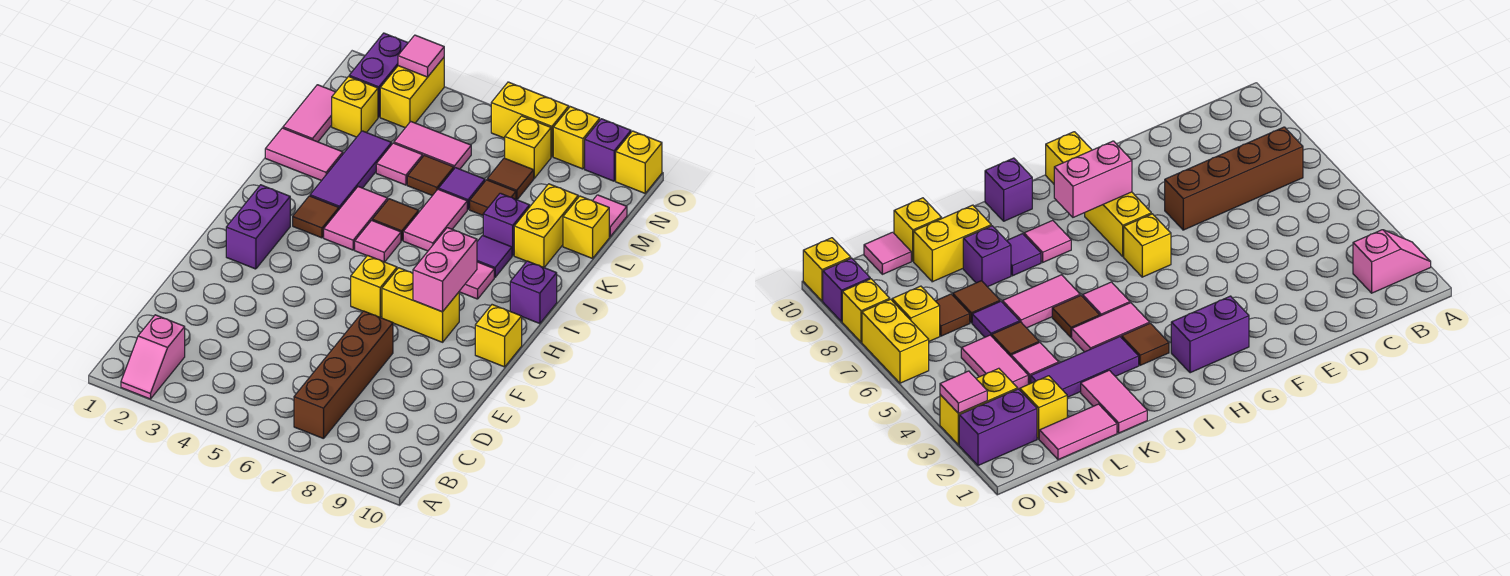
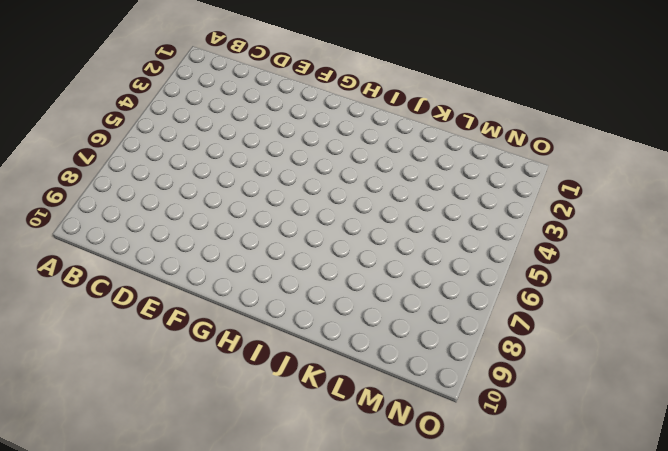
none -> pink slope A2:B2 level 1 top B
none -> brown brick B7:E7 level 1
none -> purple brick G2:H2 level 1
none -> yellow brick G6 level 1

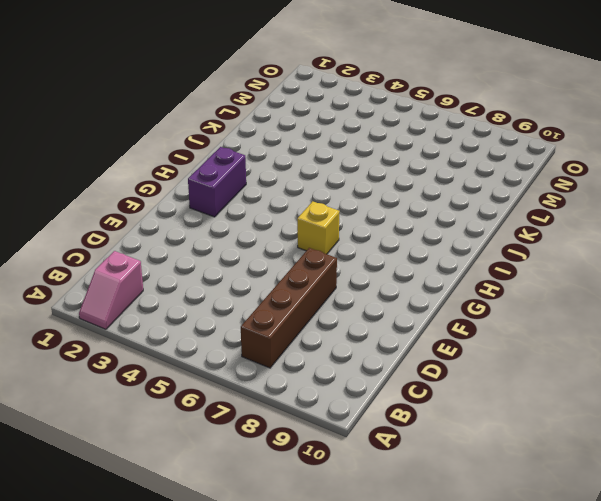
none -> yellow brick G7:G8 level 1
none -> yellow brick G10 level 1
none -> brown tile I3 level 1
none -> pink tile I4:J4 level 1

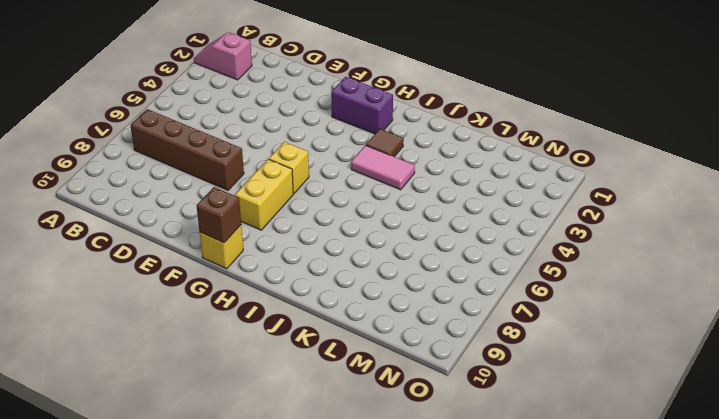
brown brick G10 level 2 -> none
none -> pink tile I5 level 1
none -> pink tile I8 level 1
none -> purple brick I10 level 1
none -> purple tile J3:L3 level 1

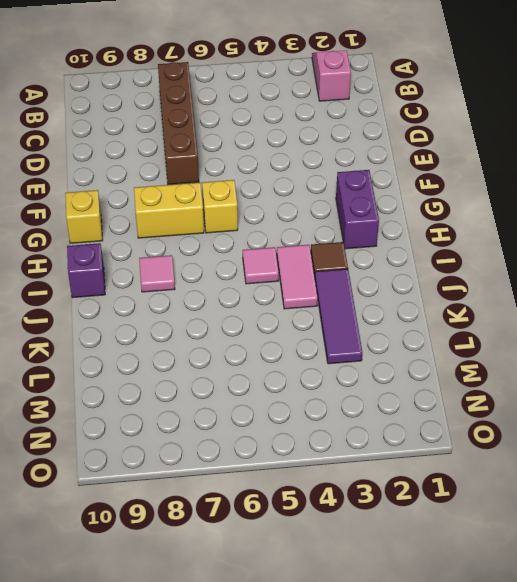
none -> brown tile J5 level 1
none -> pink tile J6:K6 level 1
none -> purple tile J8 level 1
none -> pink tile K1:K2 level 1

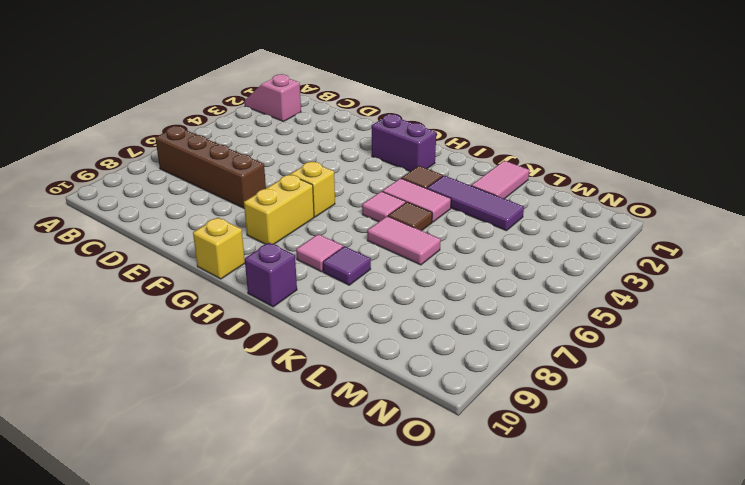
none -> purple brick K8 level 1
none -> yellow brick K9:L9 level 1
none -> pink tile L1:M1 level 1
none -> pink tile L4 level 1

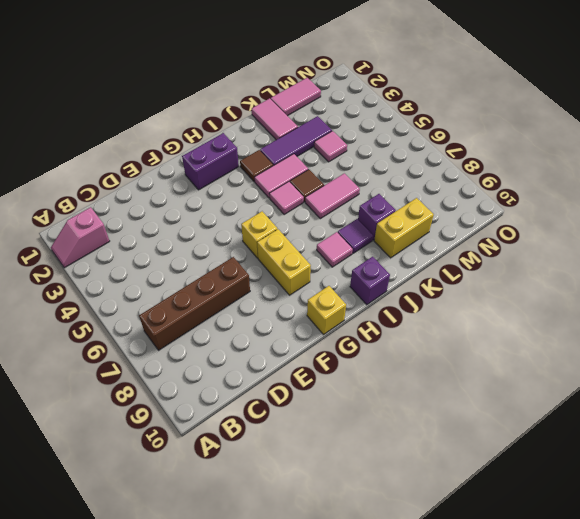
none -> brown tile L5 level 1
none -> purple tile L6 level 1
none -> brown tile L7 level 1
none -> yellow brick L10 level 1

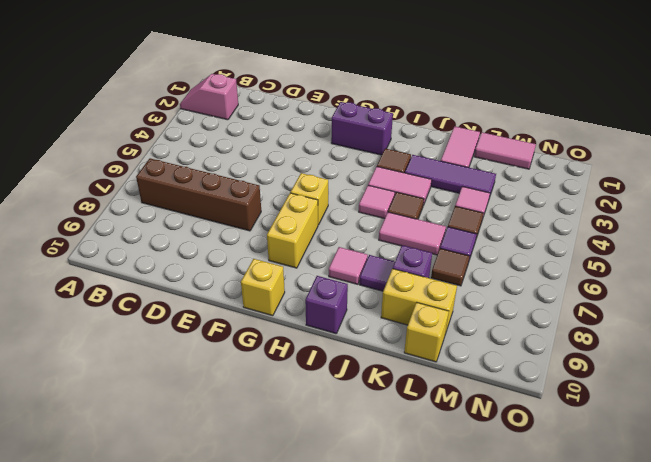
none -> yellow brick M2 level 1
none -> pink tile M4:M5 level 1
none -> brown tile M7 level 1
none -> pink tile M10 level 1

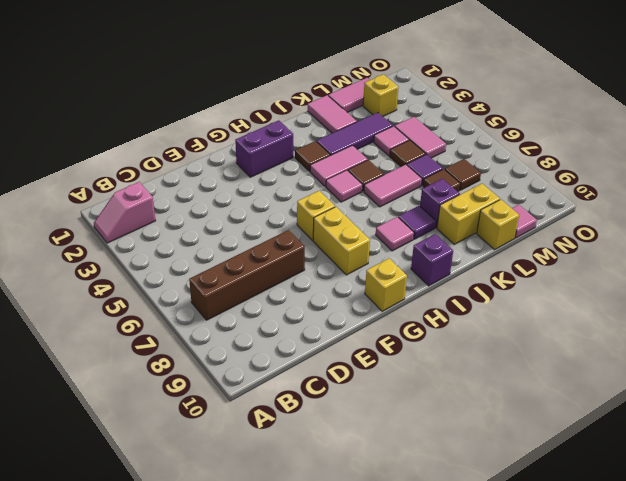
none -> purple brick N2:O2 level 1
none -> yellow brick N3:O3 level 1
none -> yellow brick N7 level 1
none -> yellow brick O6:O7 level 1

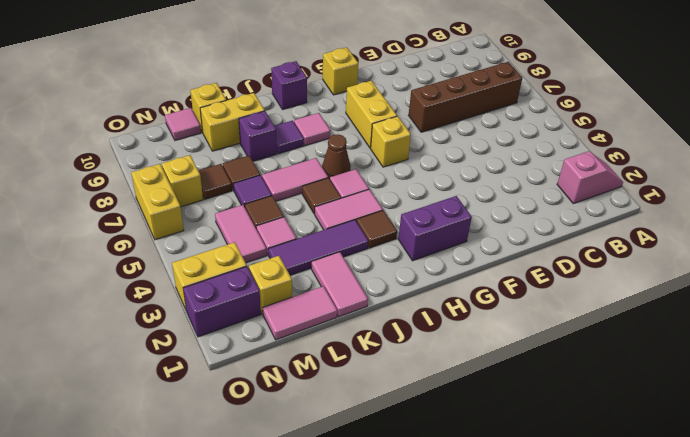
brown cone I6 level 1 -> none
none -> yellow brick O8 level 1
none -> purple brick O9 level 1
none -> yellow brick O10 level 1
none -> pink brick G8:H8 level 2

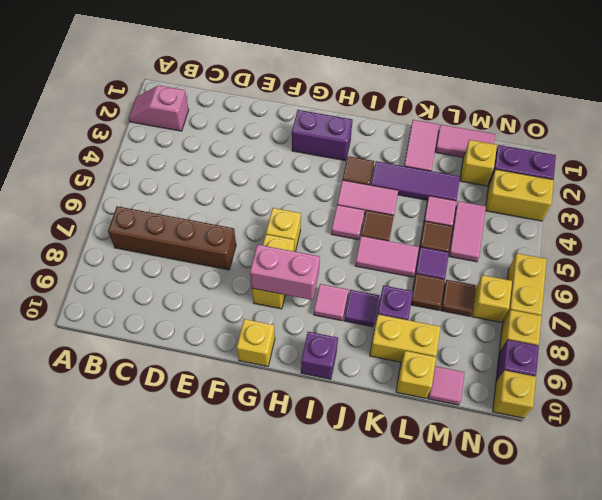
none -> pink tile O3 level 2

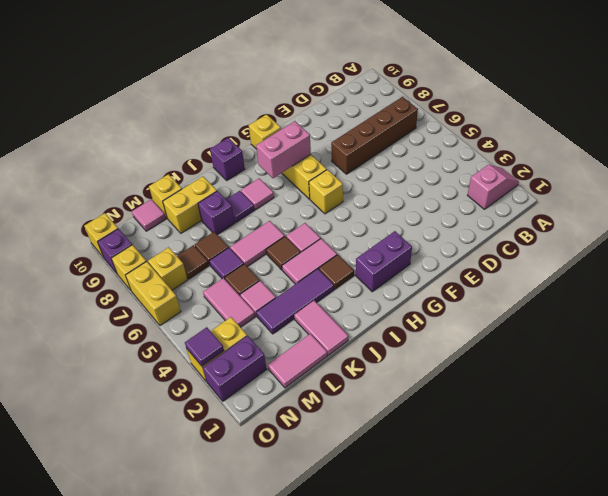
purple tile O3 level 2 -> pink tile O3 level 2
none -> yellow brick M2 level 1

